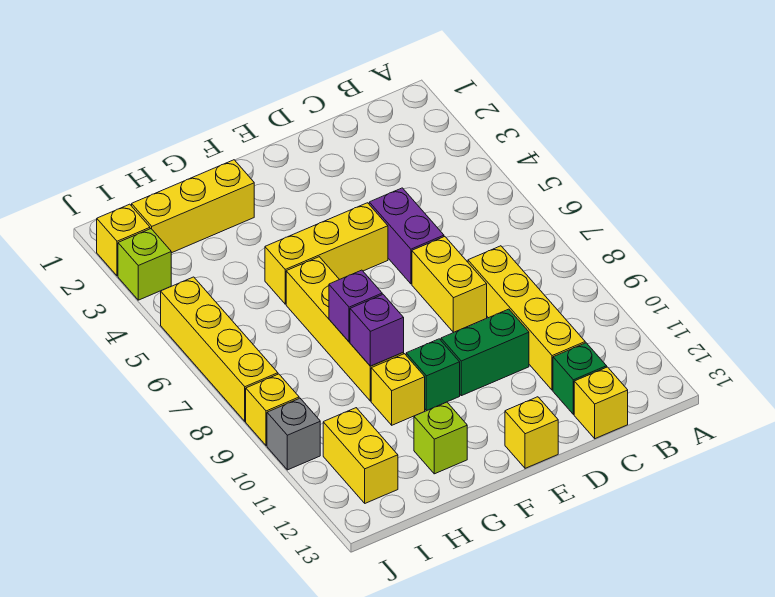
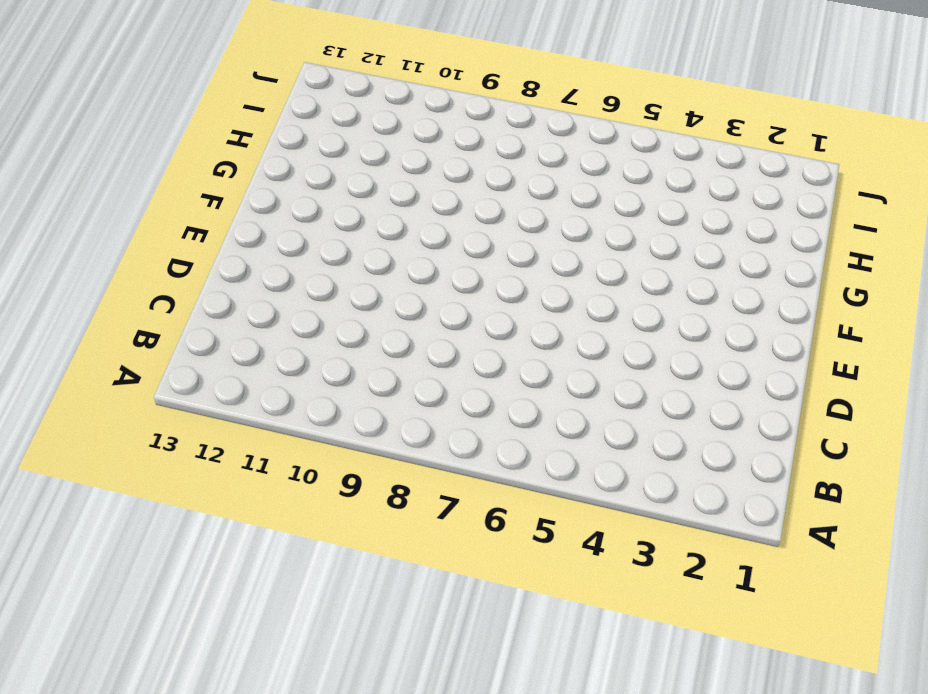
none -> yellow brick C8:C11 level 1
none -> green brick C12 level 1
none -> yellow brick C13 level 1

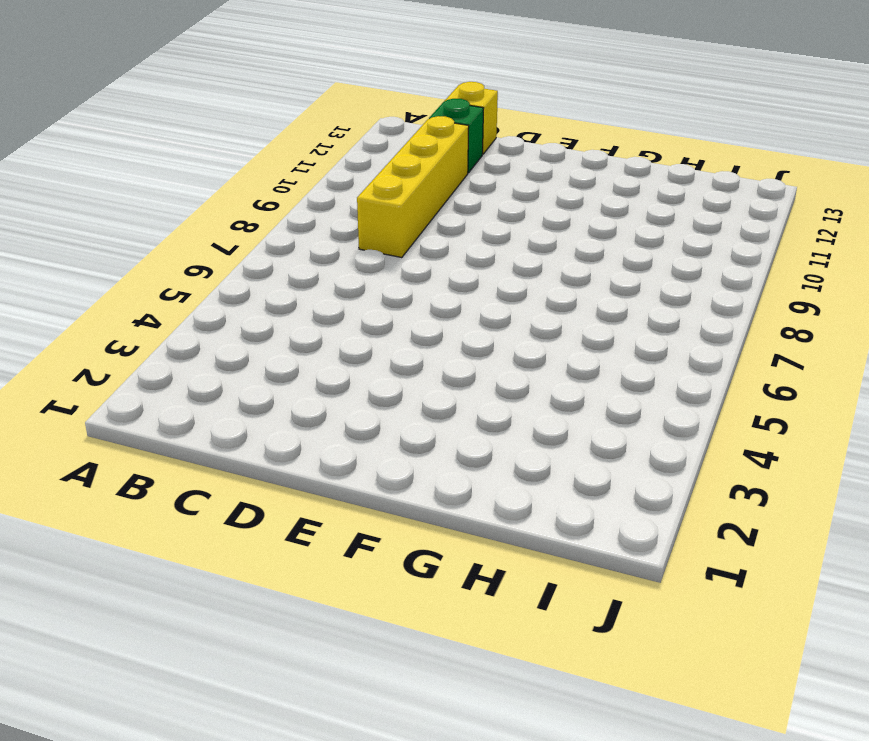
none -> purple brick D5:D6 level 1
none -> yellow brick D7:D8 level 1
none -> green brick D10:E10 level 1

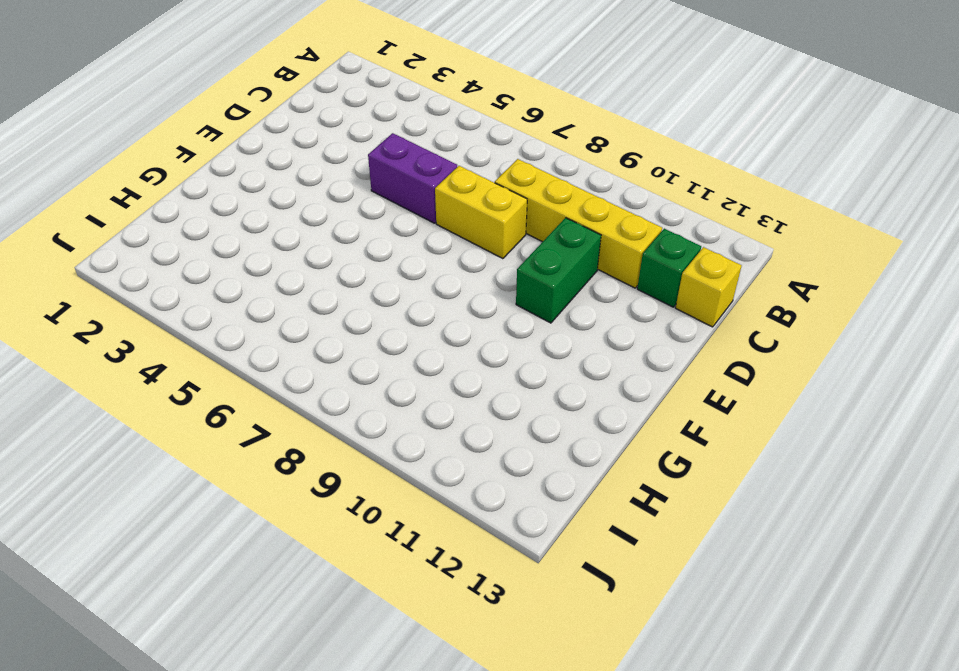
none -> yellow brick E5:G5 level 1
none -> yellow brick E13 level 1
none -> green brick F10 level 1

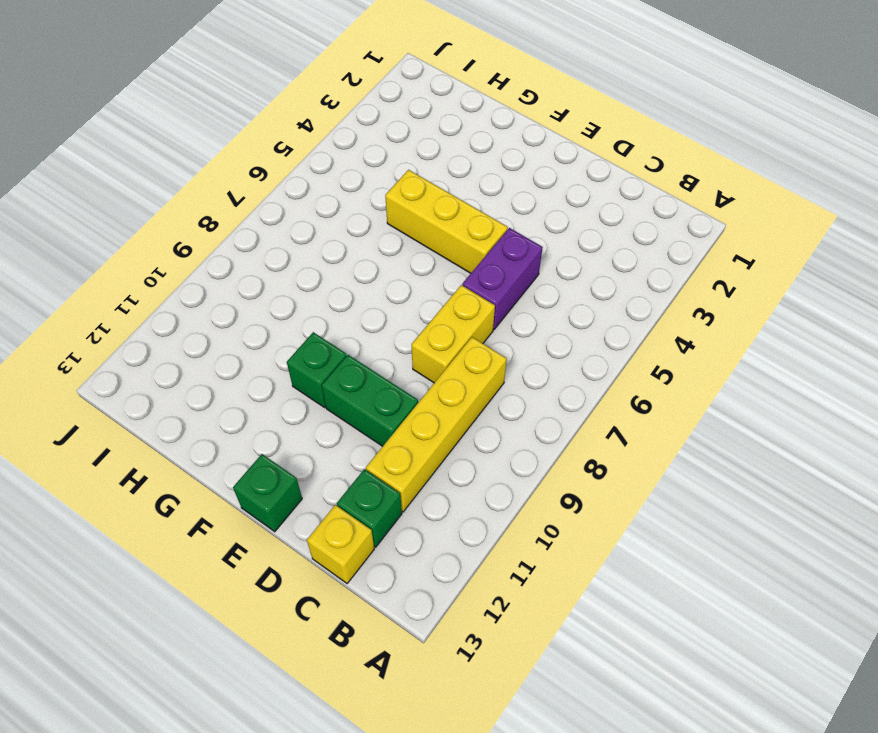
green brick E13 level 1 -> yellow brick E13 level 1
none -> yellow brick G2:I2 level 1
none -> yellow brick G6:G9 level 1
none -> yellow brick G10 level 1

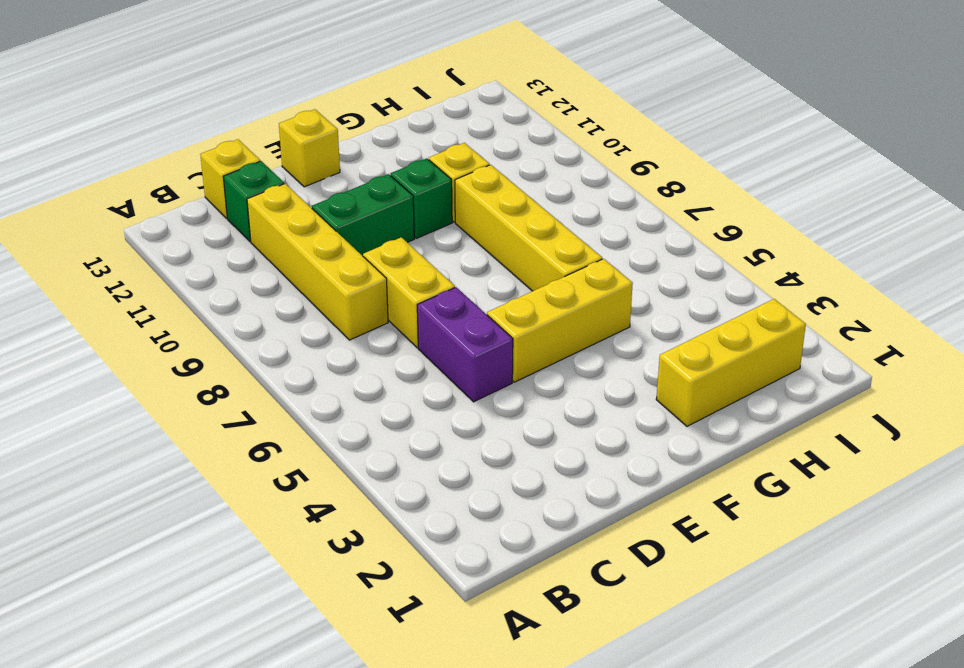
none -> lime brick G12 level 1
none -> yellow brick I11:I12 level 1
none -> yellow brick J2 level 1

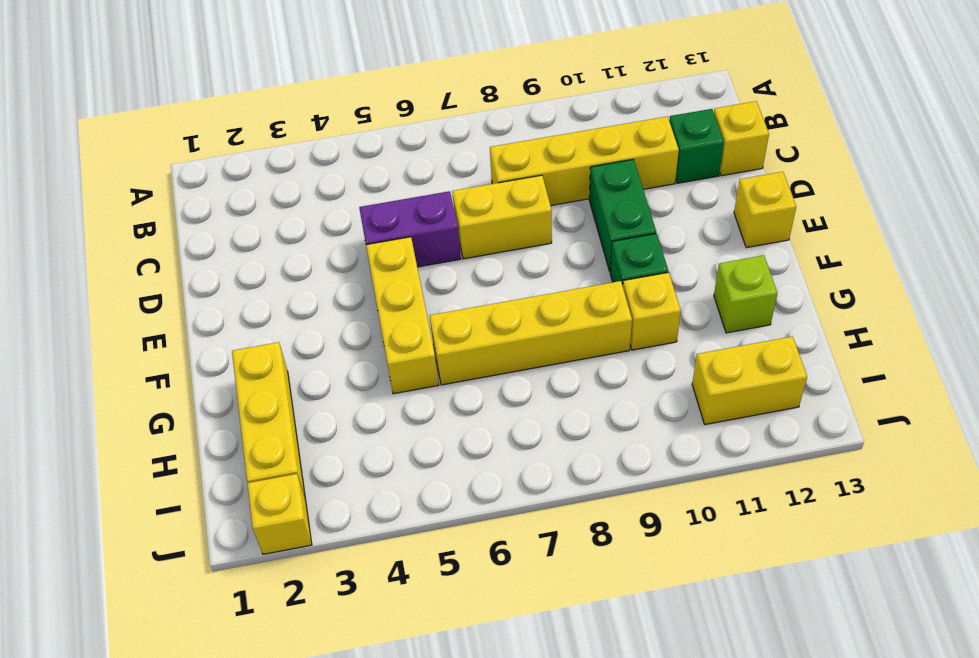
none -> lime brick J3 level 1
none -> yellow brick J5:J8 level 1
none -> yellow brick J9 level 1

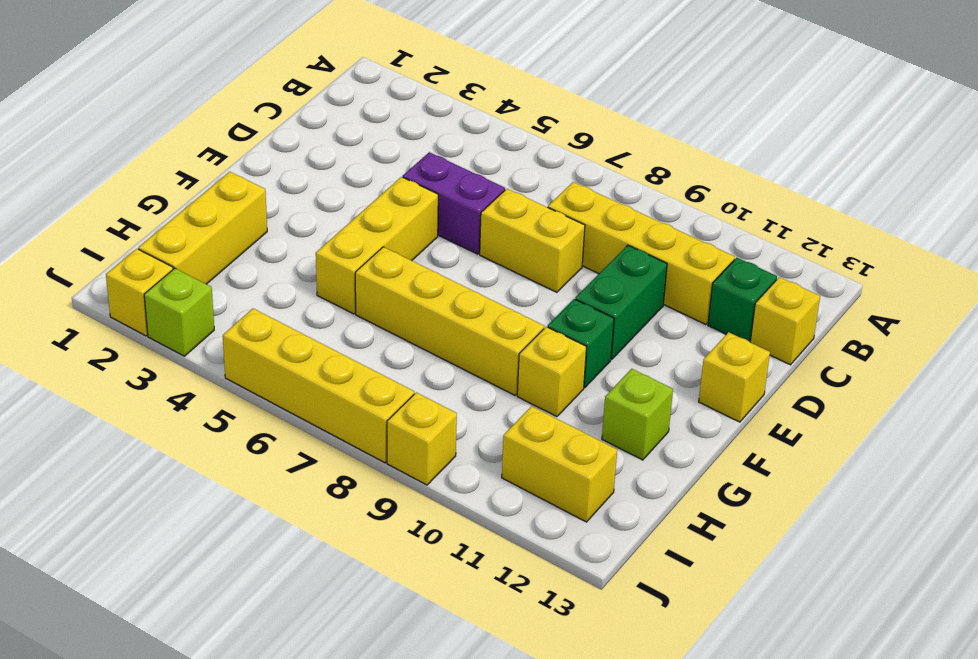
none -> grey brick J10 level 1
none -> purple brick G8 level 2
none -> purple brick G9 level 2

